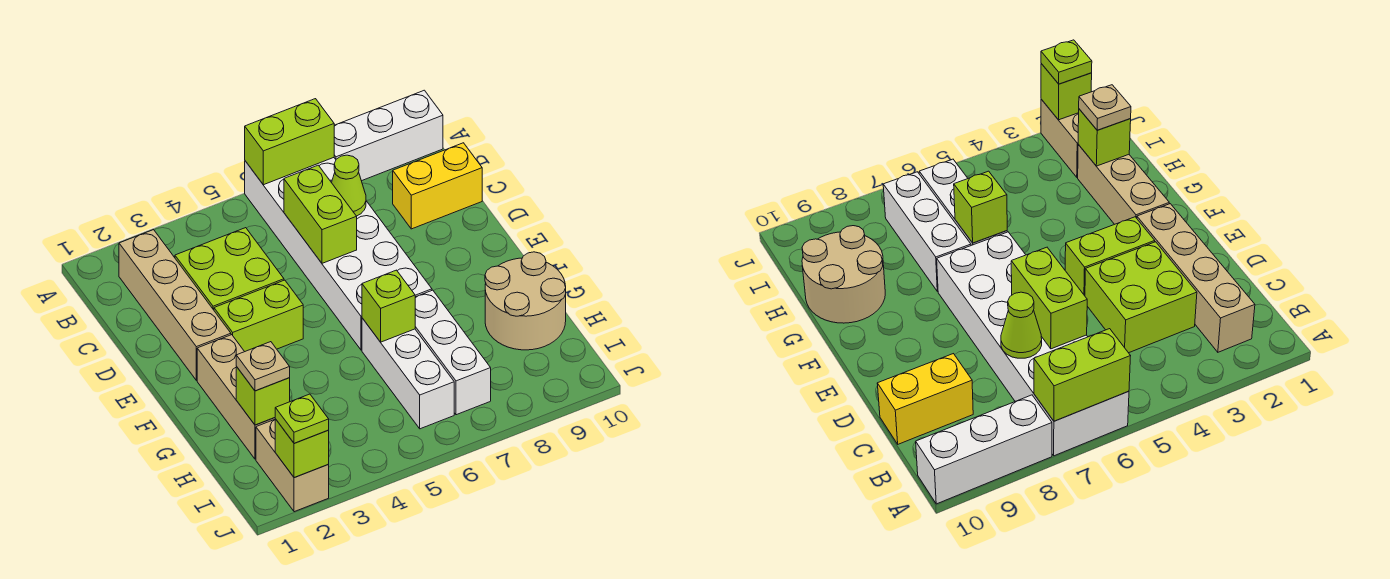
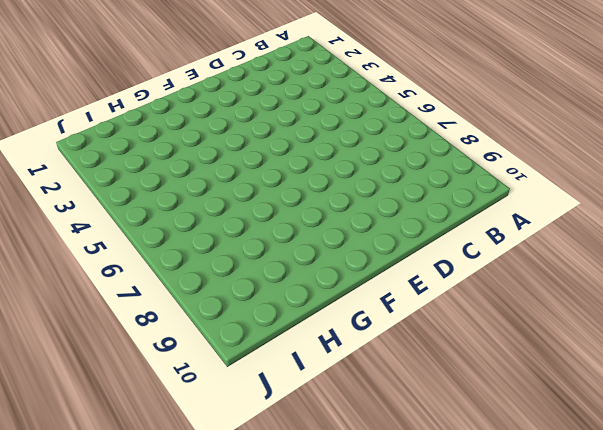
none -> white brick A6:F7 level 1
none -> white brick A8:A10 level 1
none -> tan brick B2:E2 level 1

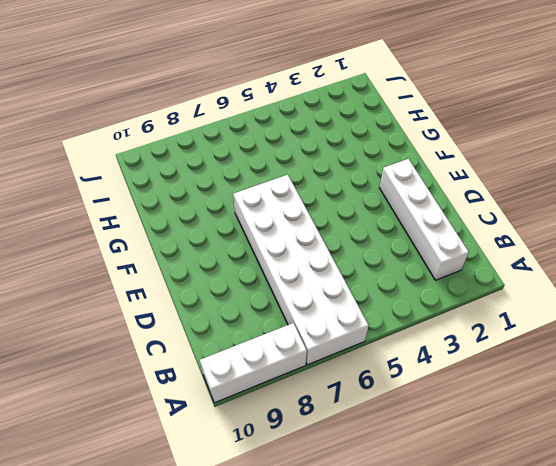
white brick B2:E2 level 1 -> tan brick B2:E2 level 1
none -> lime brick C3:D4 level 1
none -> yellow brick C9:C10 level 1
none -> lime brick E3:E4 level 1

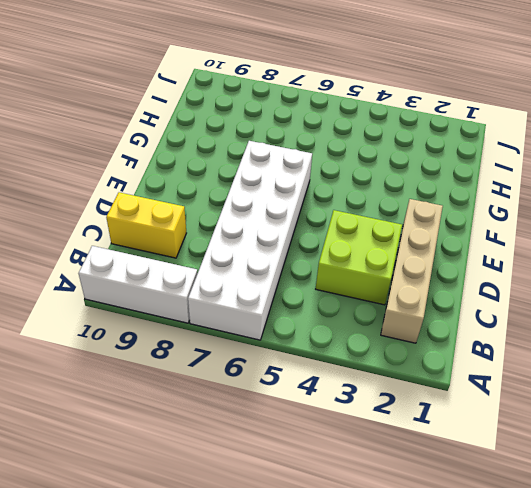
none -> lime brick E3:E4 level 1
none -> tan brick F2:H2 level 1
none -> white brick G6:I6 level 1

